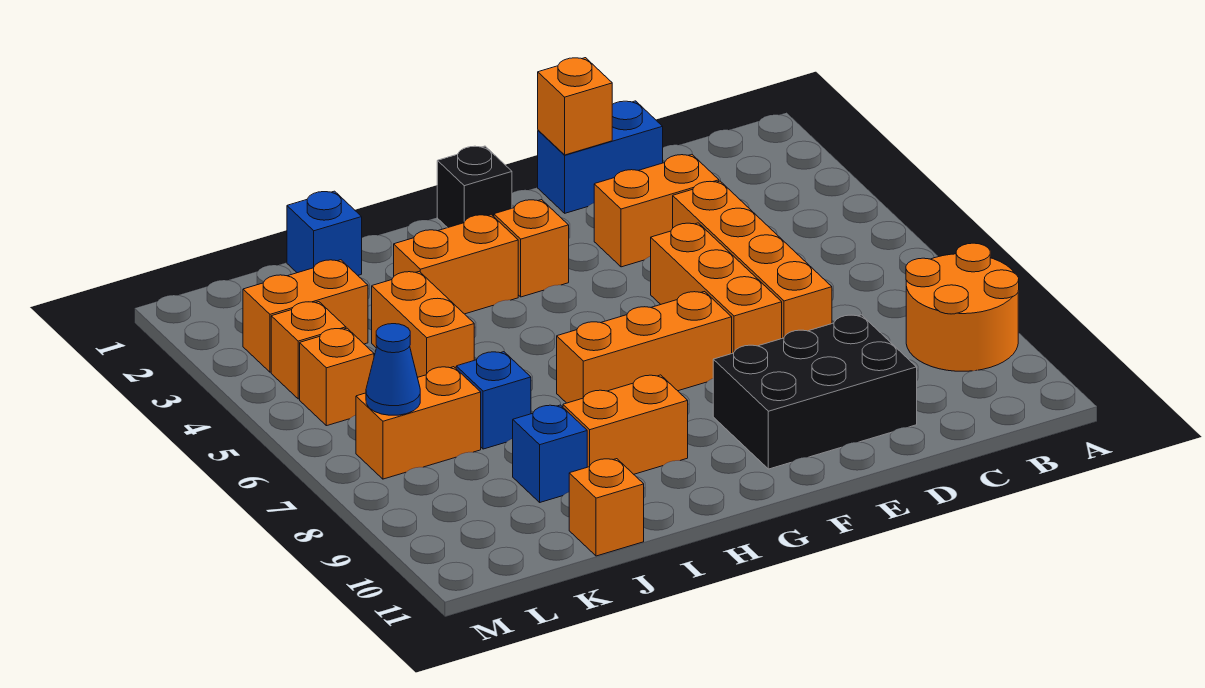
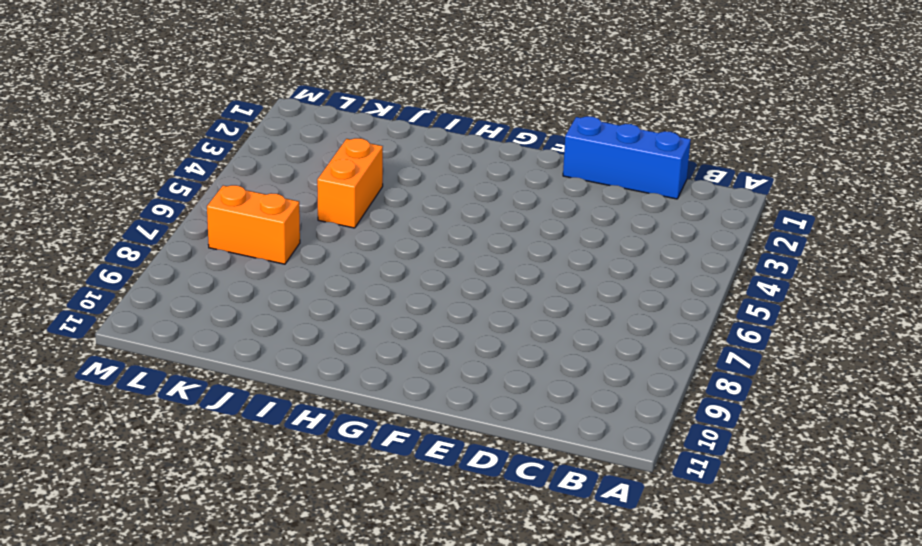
blue brick C1:E1 level 1 -> blue brick D1:E1 level 1
none -> orange round brick A8:B9 level 1
none -> orange brick D3:E3 level 1
none -> orange brick D4:D7 level 1

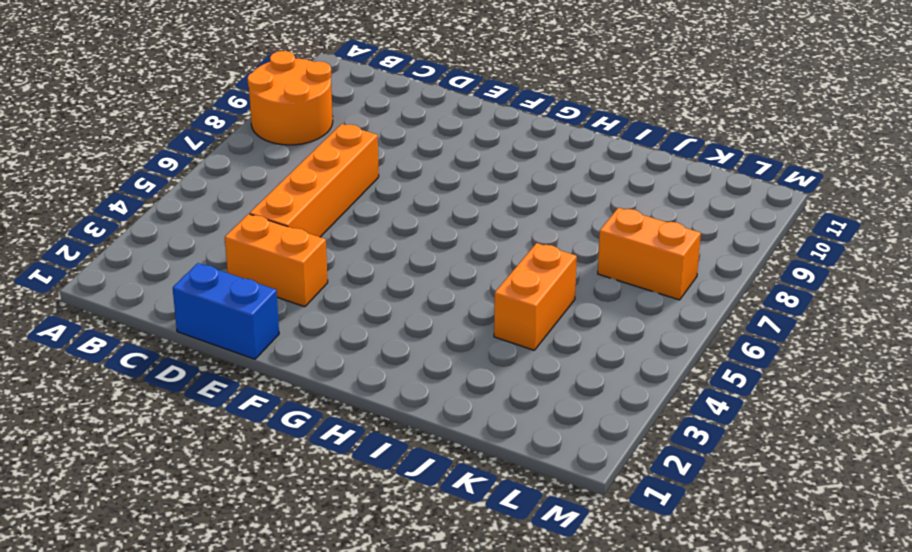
none -> black brick D9:F10 level 1
none -> orange brick E5:E7 level 1
none -> orange brick F7:H7 level 1

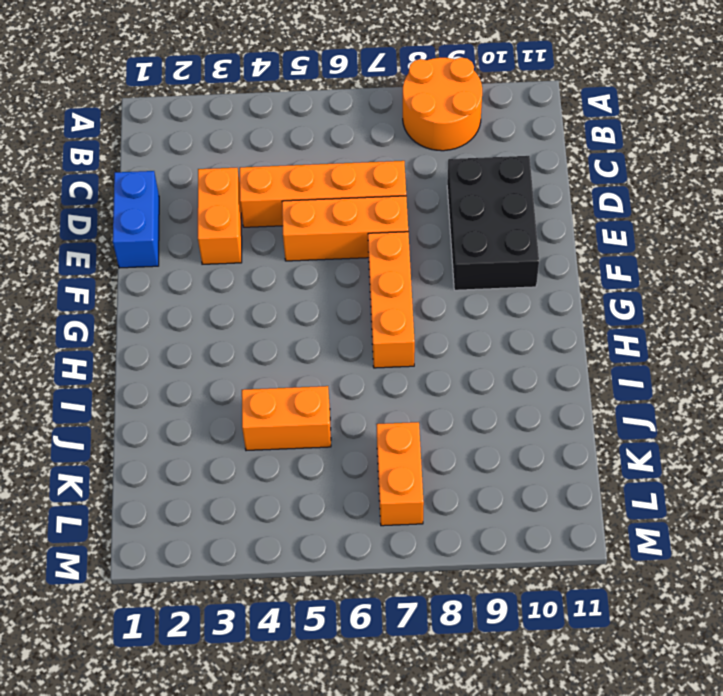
none -> black brick G1 level 1
none -> orange brick G3 level 1
none -> orange brick H3:I3 level 1

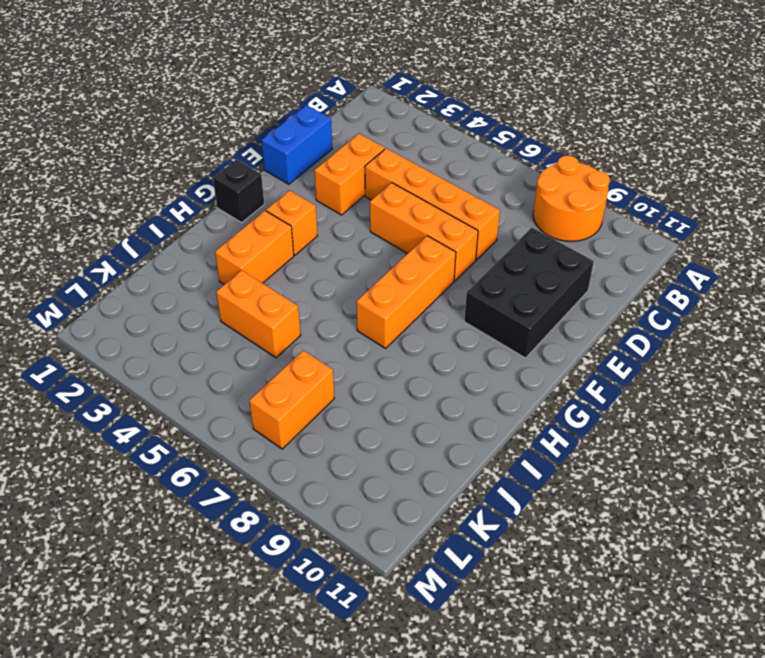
none -> orange brick H9:I9 level 1
none -> blue brick J1 level 1
none -> blue brick J7 level 1

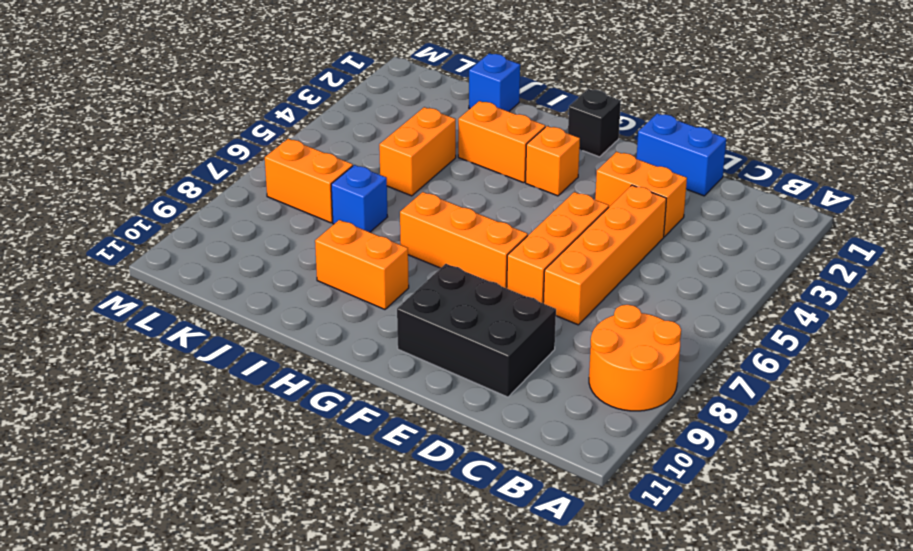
none -> blue brick J9 level 1
none -> orange brick J11 level 1
none -> orange brick K3:L3 level 1

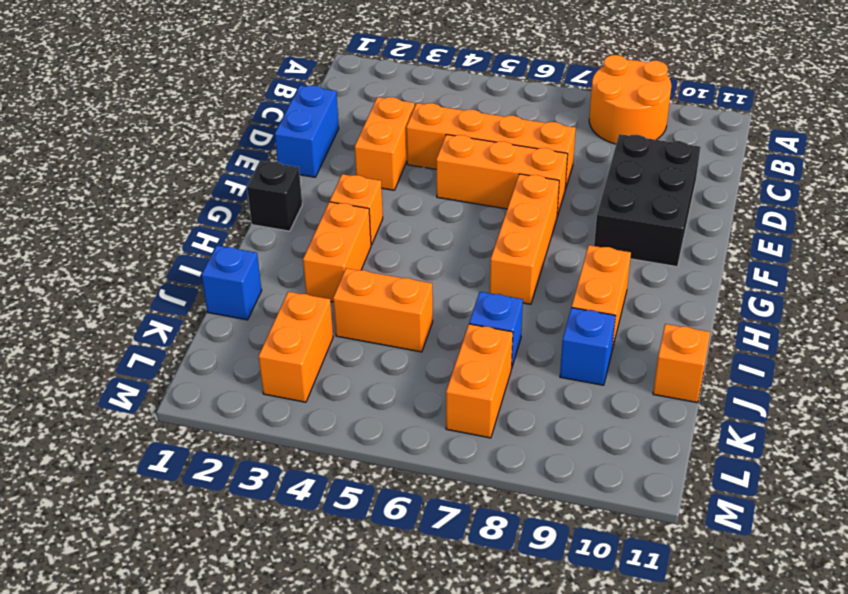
none -> orange brick L4 level 1
none -> orange brick L5 level 1
none -> orange brick E1 level 2

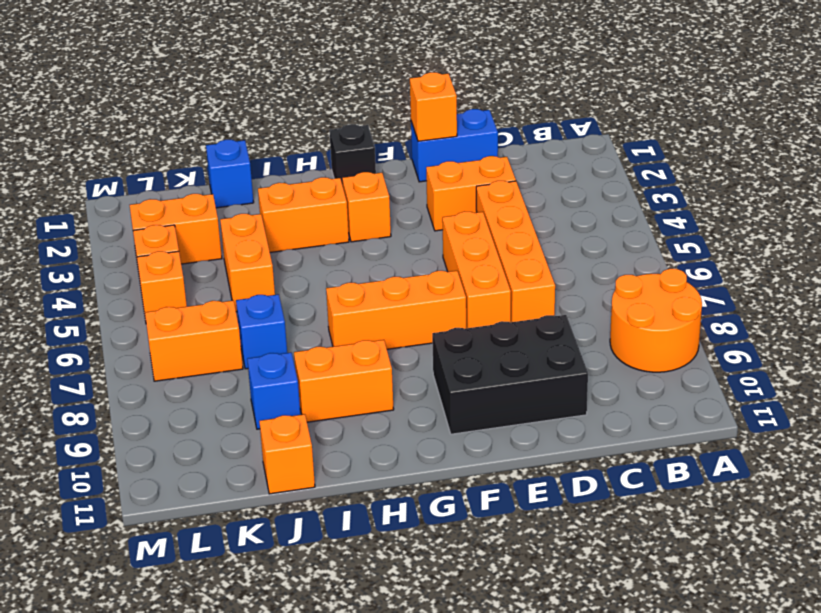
none -> blue cone L7 level 2

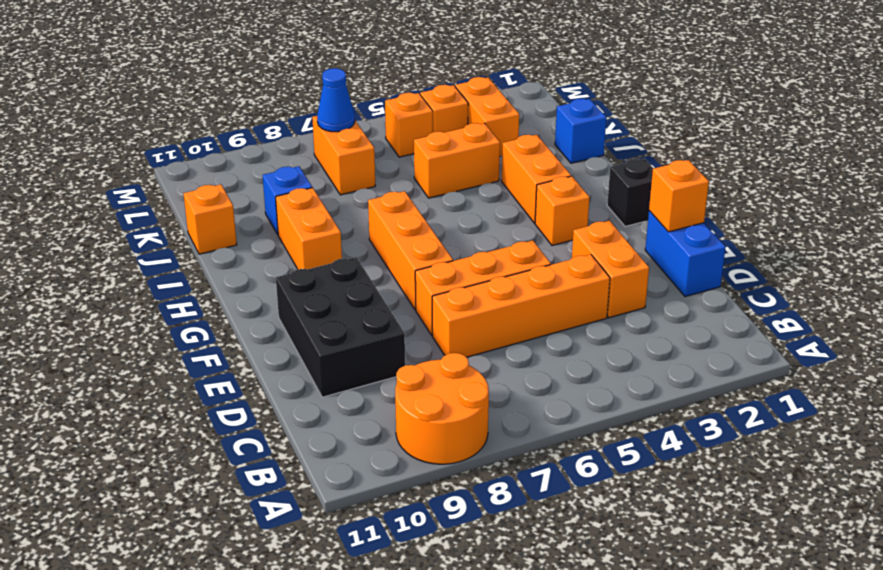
none -> blue brick J7 level 1

